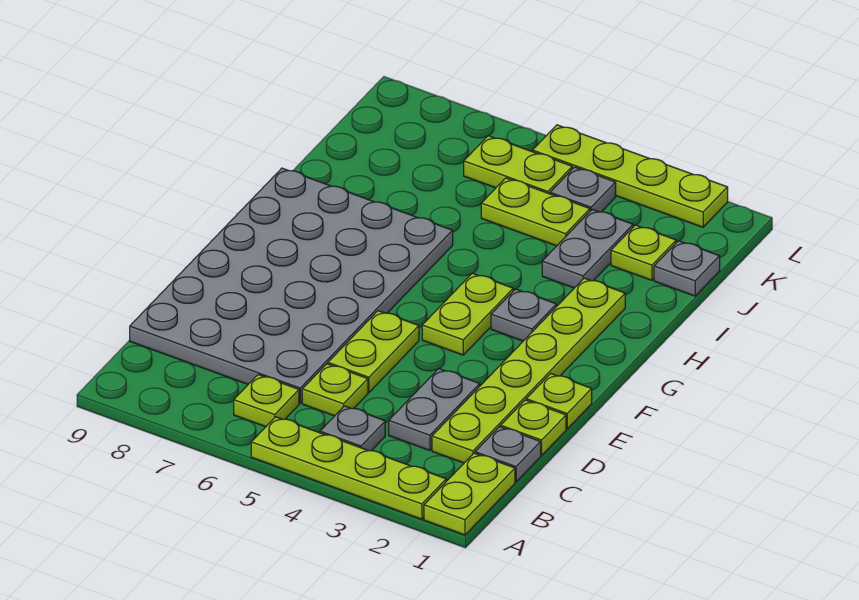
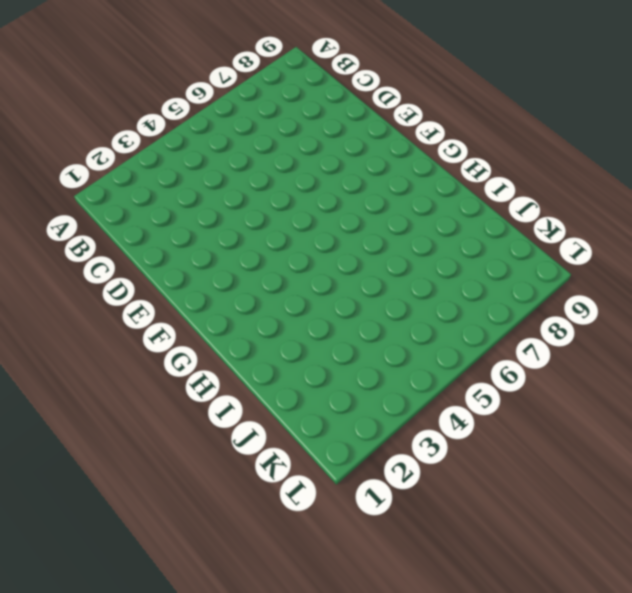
none -> lime plate A1:B1 level 1
none -> lime plate A2:A5 level 1
none -> grey plate B4 level 1

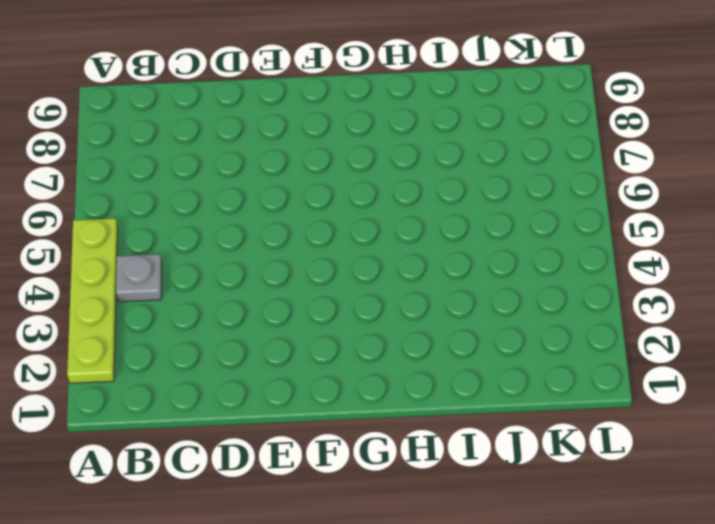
none -> lime plate A1:B1 level 1
none -> lime plate B6 level 1
none -> grey plate C1 level 1

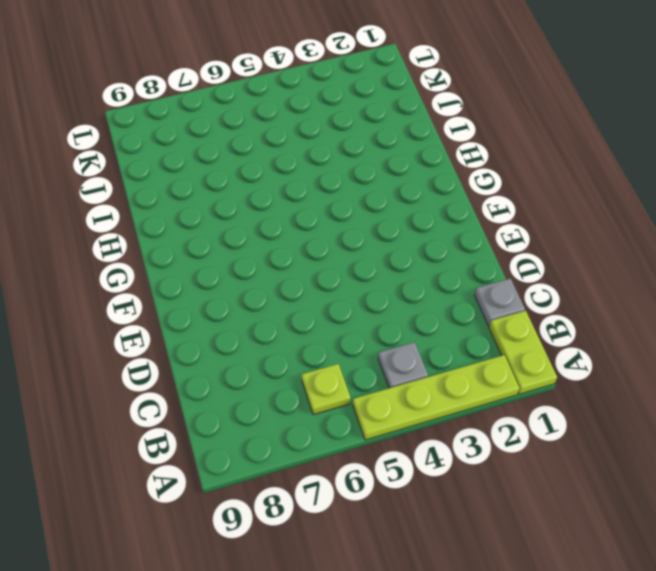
none -> lime plate C2:H2 level 1
none -> grey plate C3:D3 level 1
none -> lime plate C5 level 1

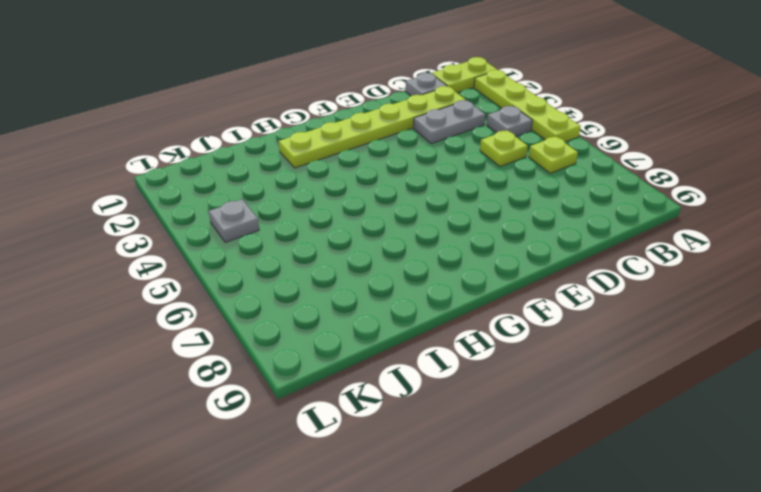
none -> grey plate C6:H9 level 1
none -> lime plate D1 level 1
none -> lime plate D5:E5 level 1

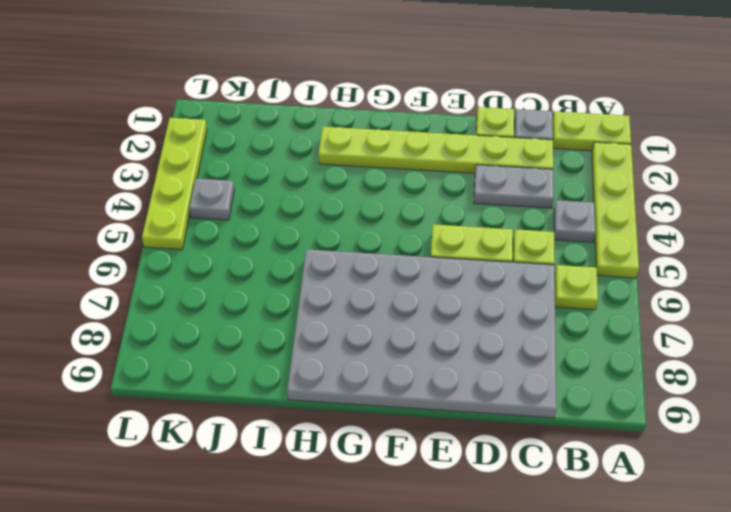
none -> lime plate E1 level 1
none -> lime plate F4:G4 level 1
none -> grey plate G3 level 1

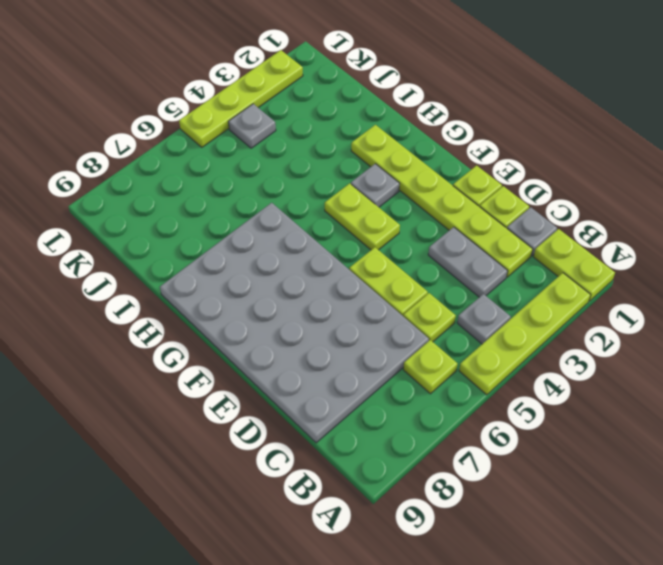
none -> grey plate I3:J3 level 1
none -> grey plate J1 level 1
none -> lime plate J2 level 1

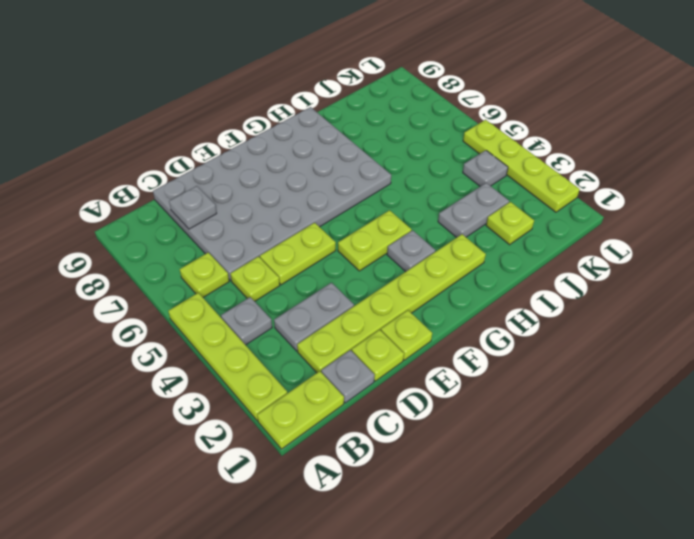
grey plate C8 level 2 -> grey plate J1 level 1
none -> lime plate J4:J5 level 1
none -> lime plate K5:K6 level 1

